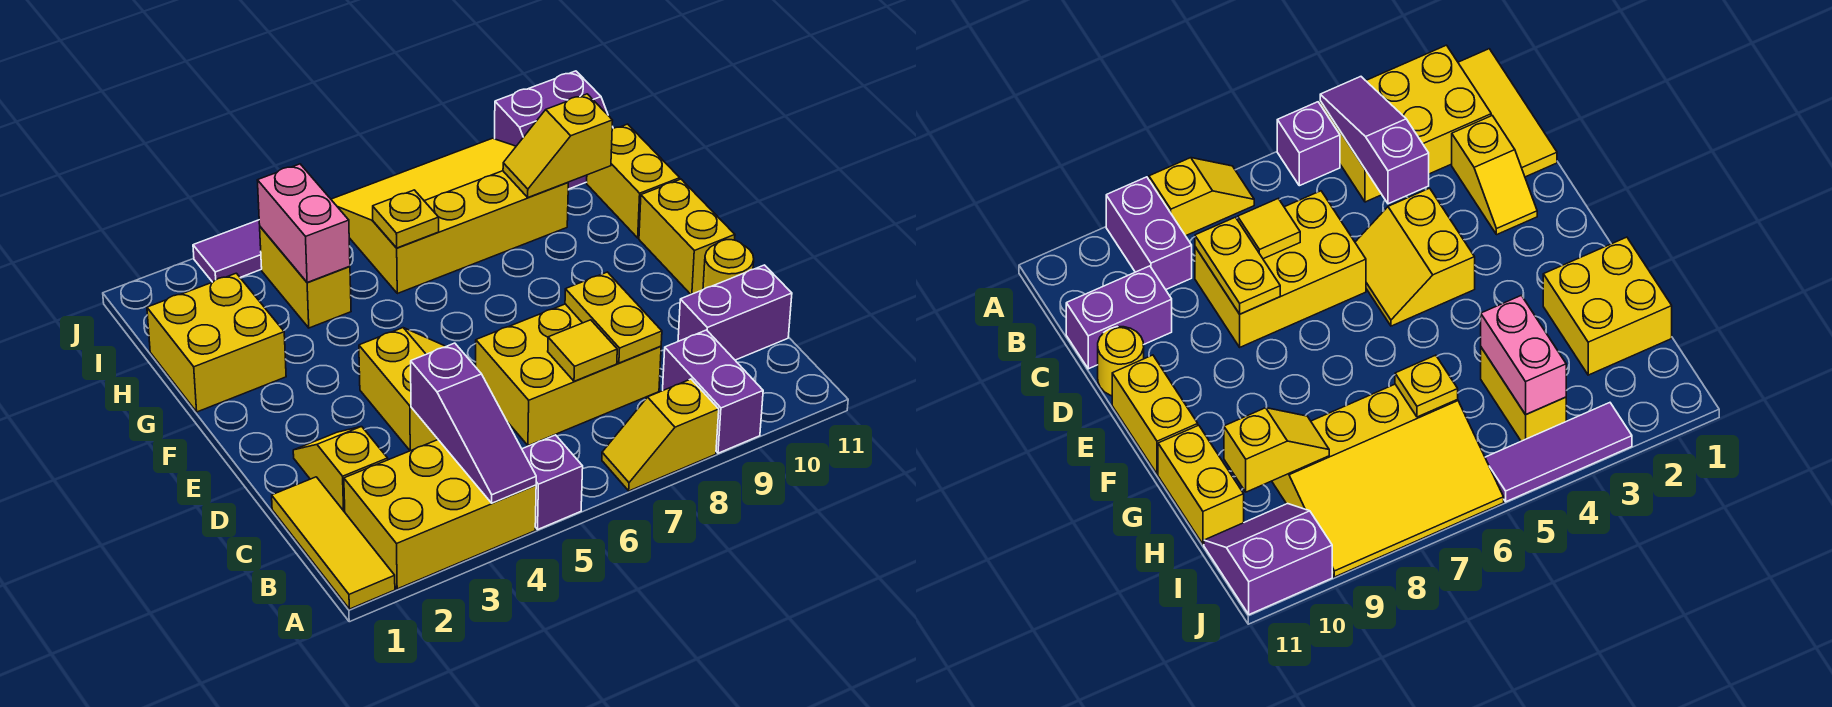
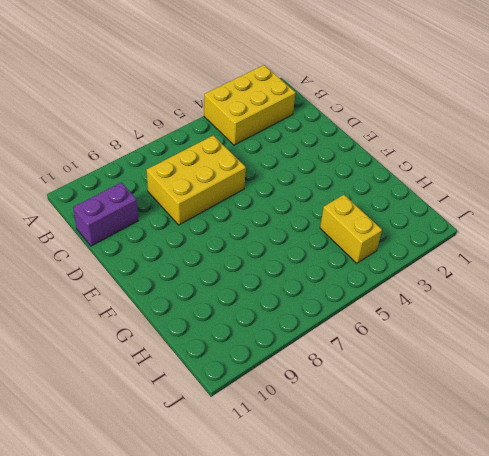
none -> yellow tile A1:C1 level 1
none -> purple brick A5 level 1
none -> yellow slope A7:A8 level 1 top 8

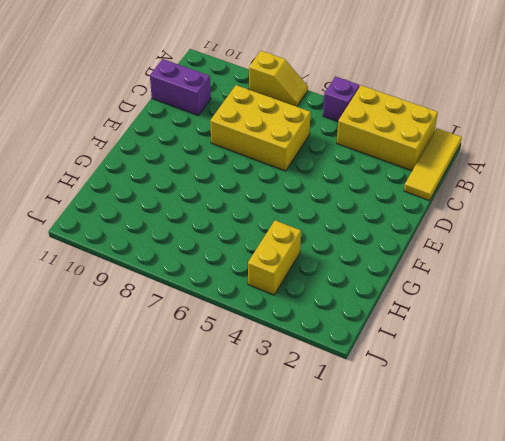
none -> purple brick A9:B9 level 1
none -> yellow slope C2:D2 level 1 top C
none -> yellow slope D4:E5 level 1 top 4

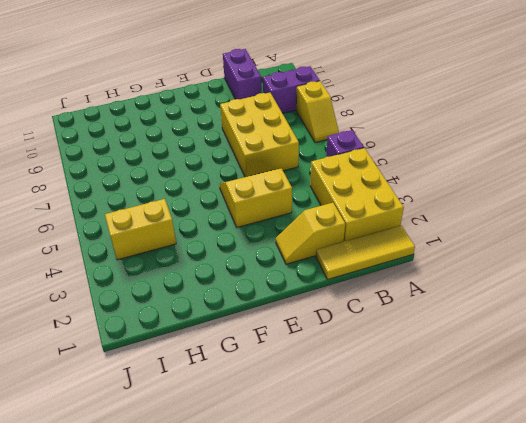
none -> yellow round brick D11 level 1
none -> yellow brick E11:F11 level 1
none -> yellow brick G1:H2 level 1

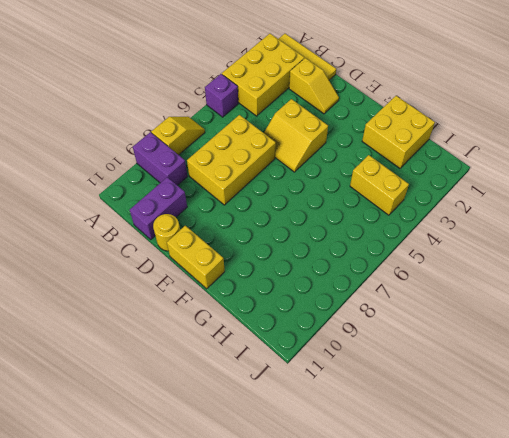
none -> yellow brick G11:H11 level 1
none -> yellow slope H6:J9 level 1 top H
none -> purple slope I10:J11 level 1 top J

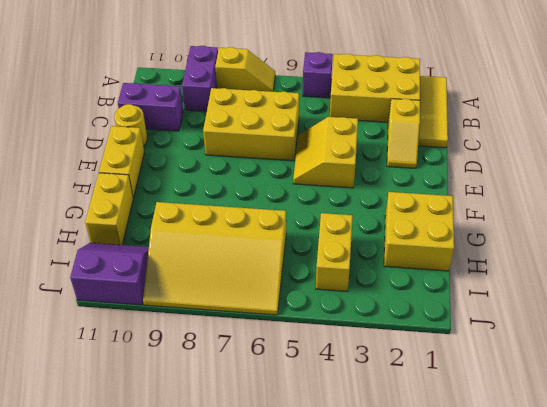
none -> purple tile J3:J5 level 1
none -> purple slope A4:C4 level 2 top C
none -> yellow tile C7 level 2

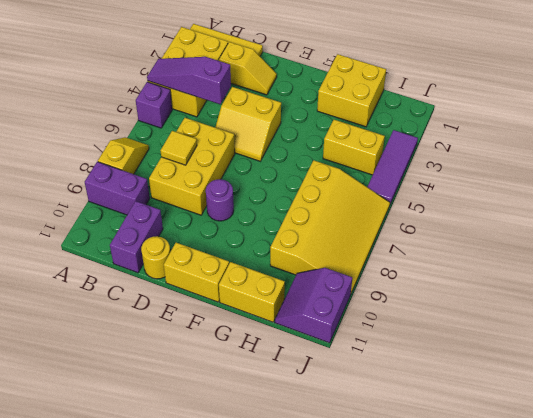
purple round brick E8 level 1 -> none
none -> yellow plate C8:D8 level 2
none -> pink brick H4:I4 level 2
none -> yellow plate H6 level 2

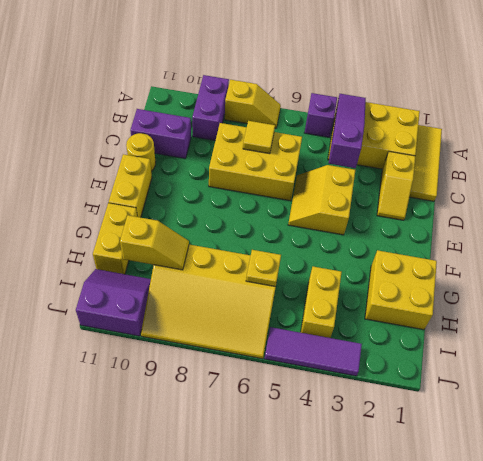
none -> yellow plate C8:D8 level 2
none -> pink brick H4:I4 level 2

